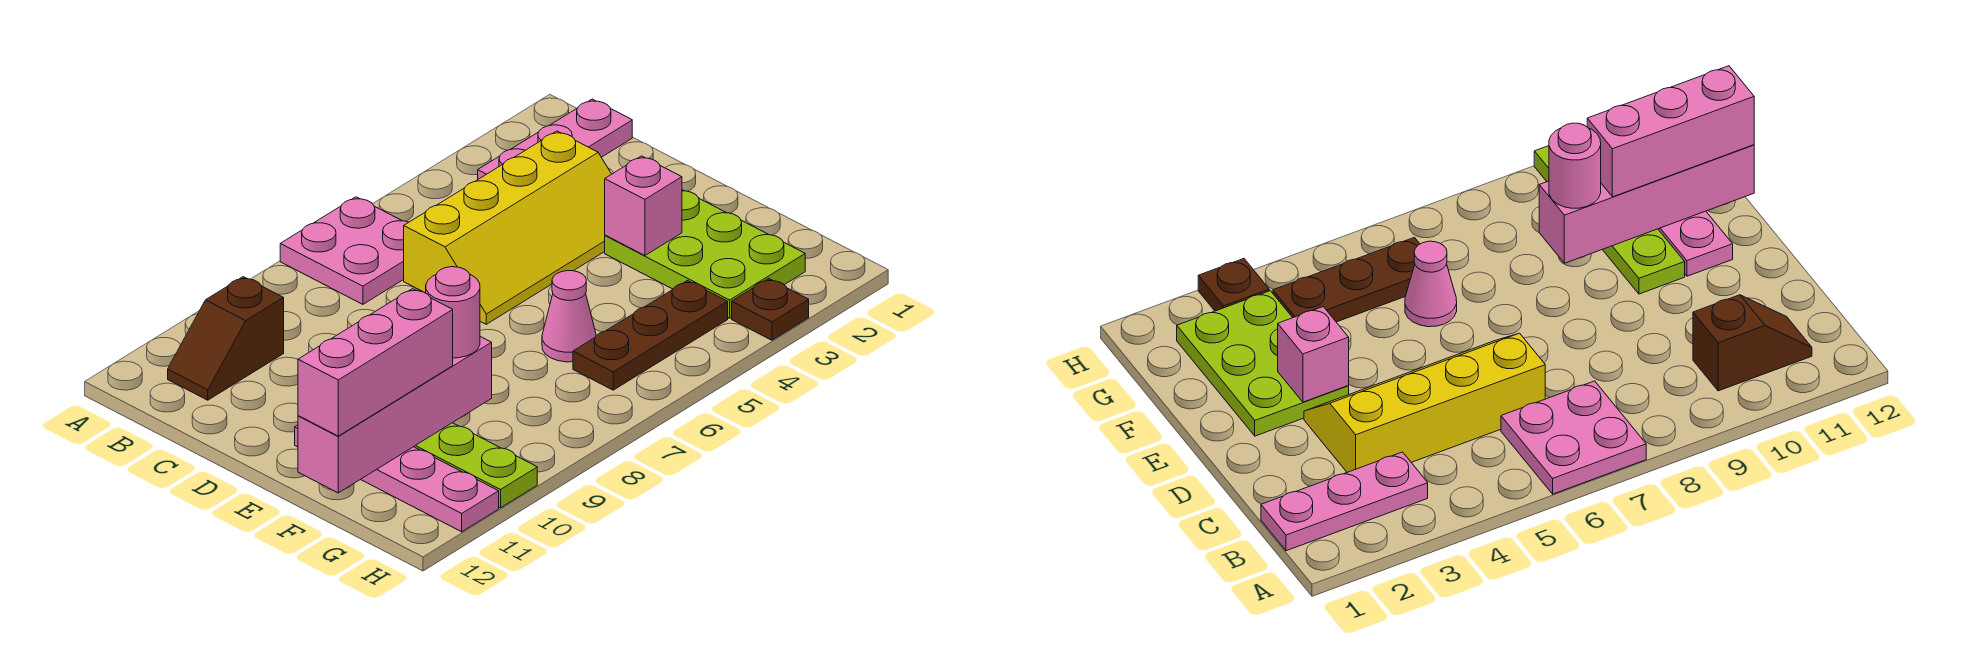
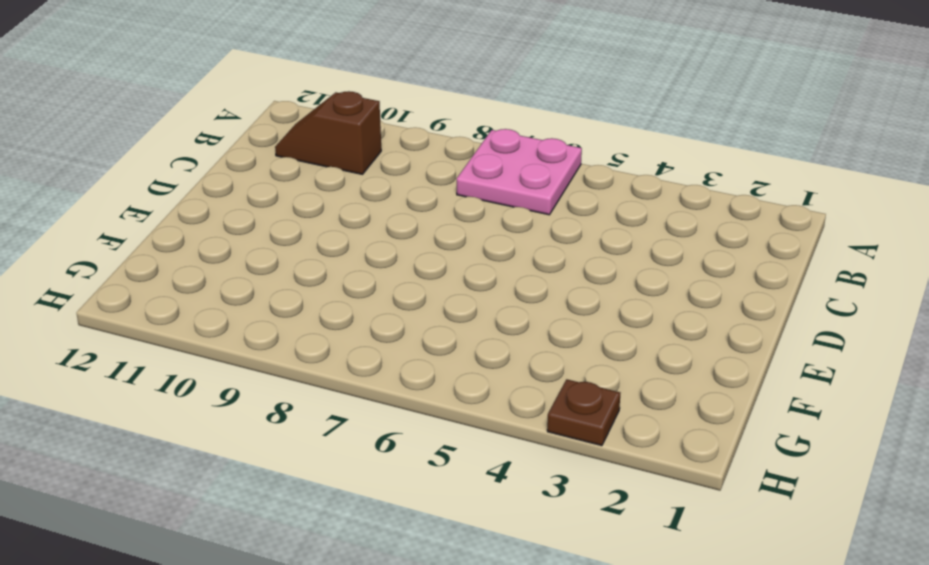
none -> pink plate B1:B3 level 1
none -> yellow slope C3:D6 level 1 top C
none -> lime plate E2:G3 level 1

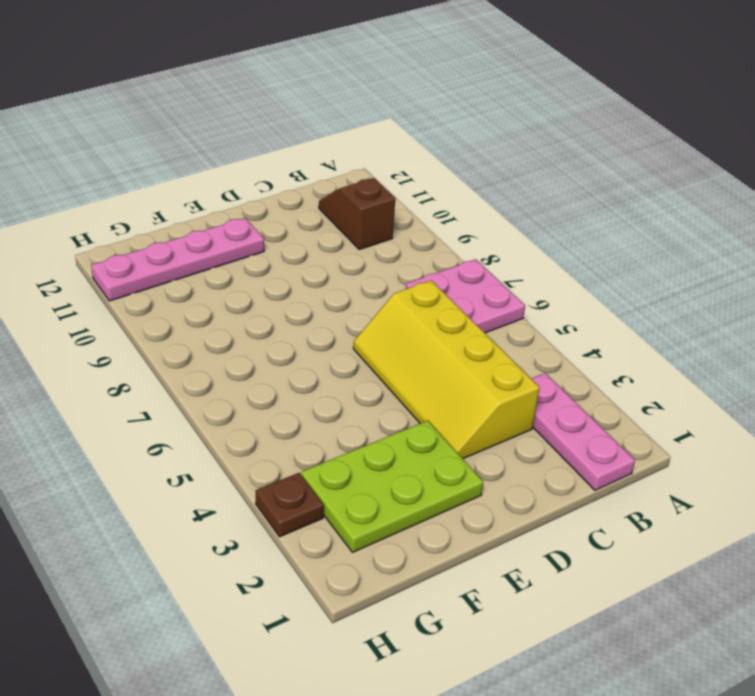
none -> lime plate E10:H10 level 1
none -> pink cone F6 level 1
none -> brown plate G4:G6 level 1

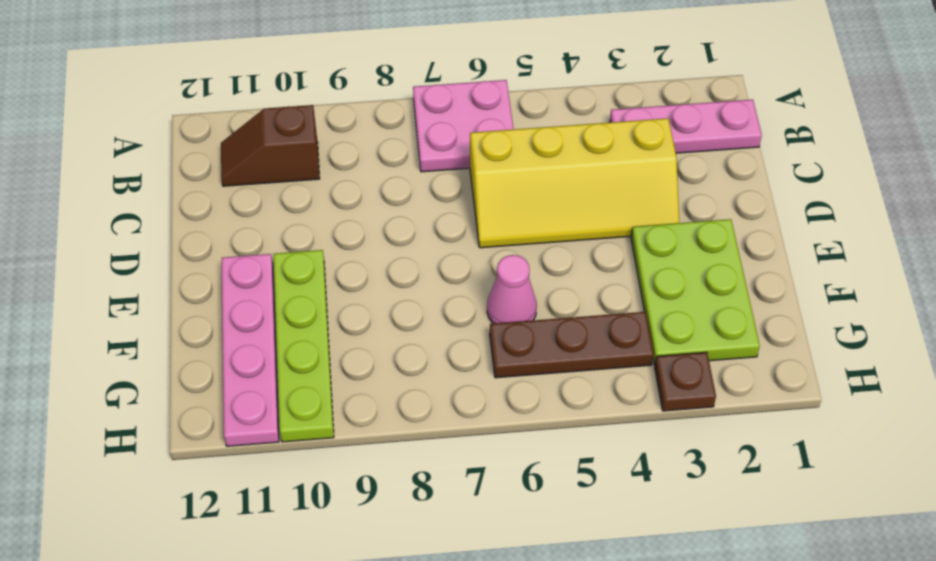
none -> pink brick E3 level 2
none -> pink brick F9:F12 level 2
none -> pink round brick F9 level 3

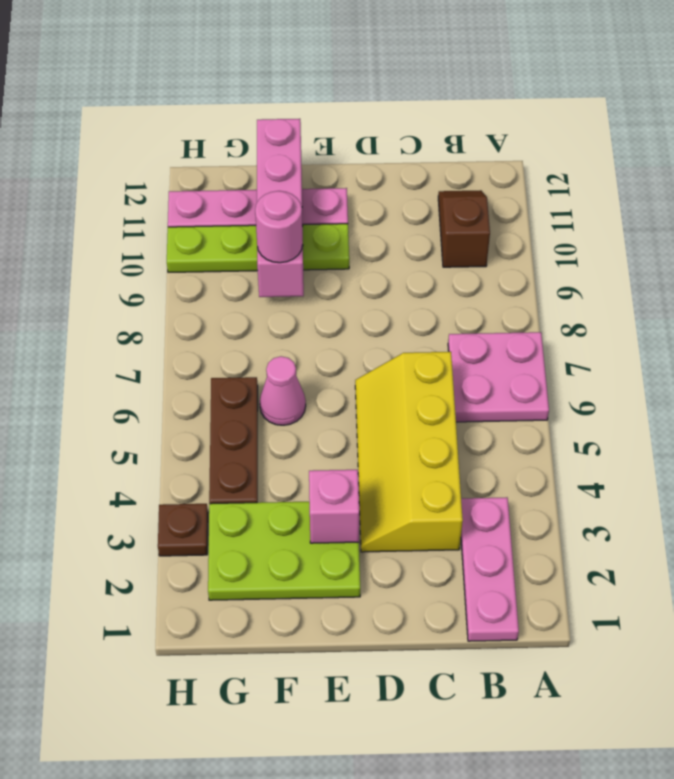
none -> pink brick F10:F12 level 3

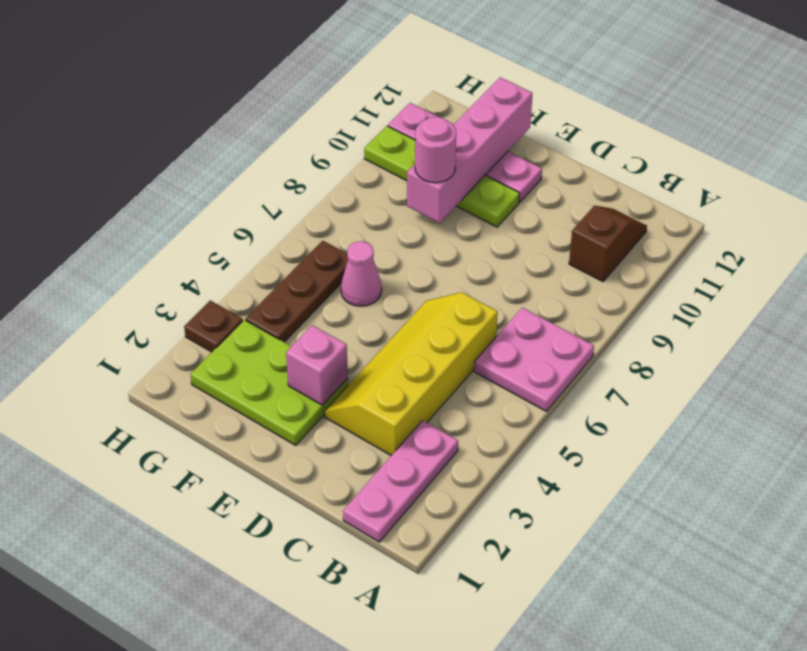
none -> pink brick F10:F12 level 3

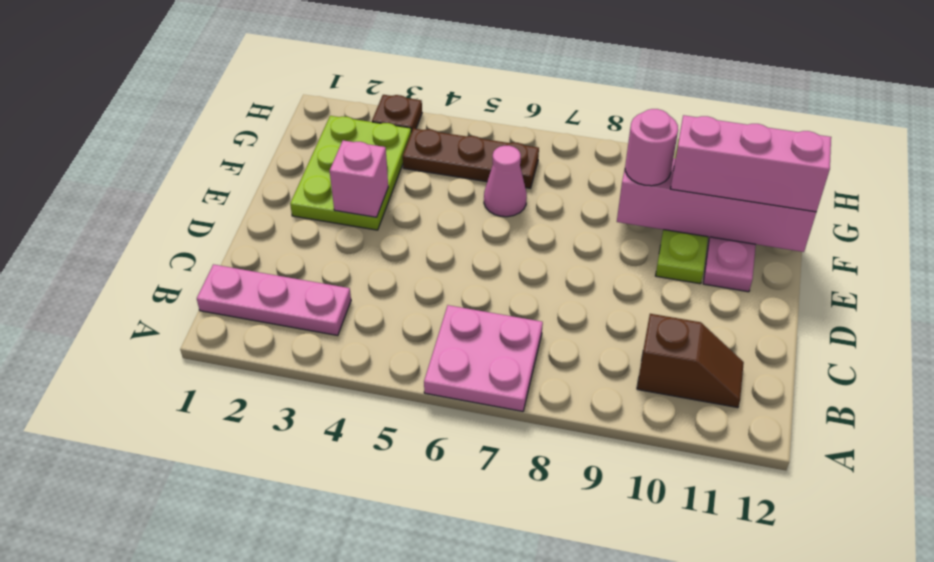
none -> yellow slope C3:D6 level 1 top C

